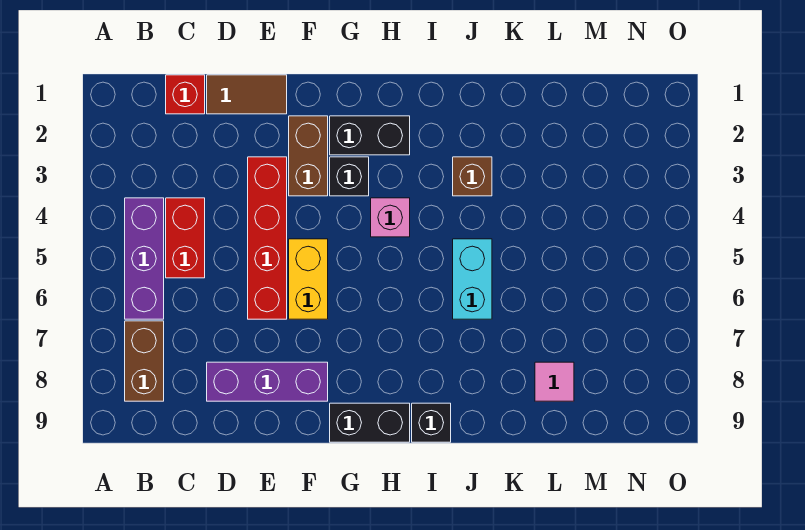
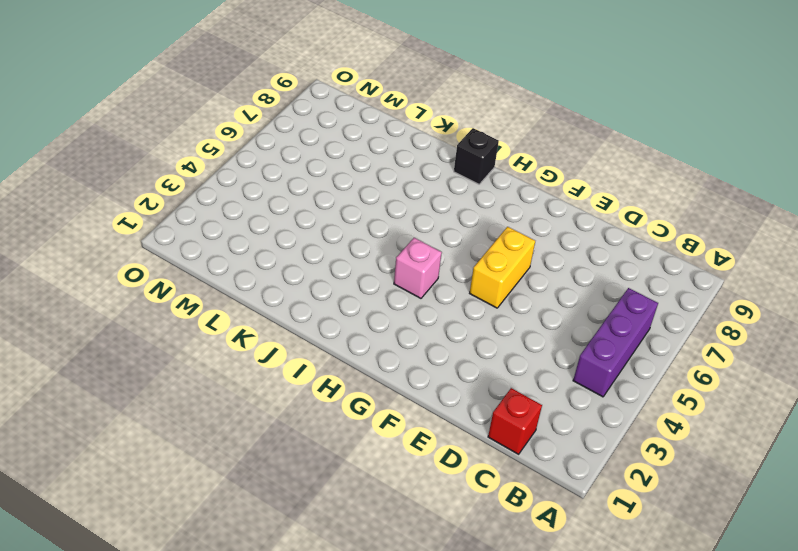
none -> brown brick B7:B8 level 1
none -> red brick C4:C5 level 1
none -> brown tile D1:E1 level 1

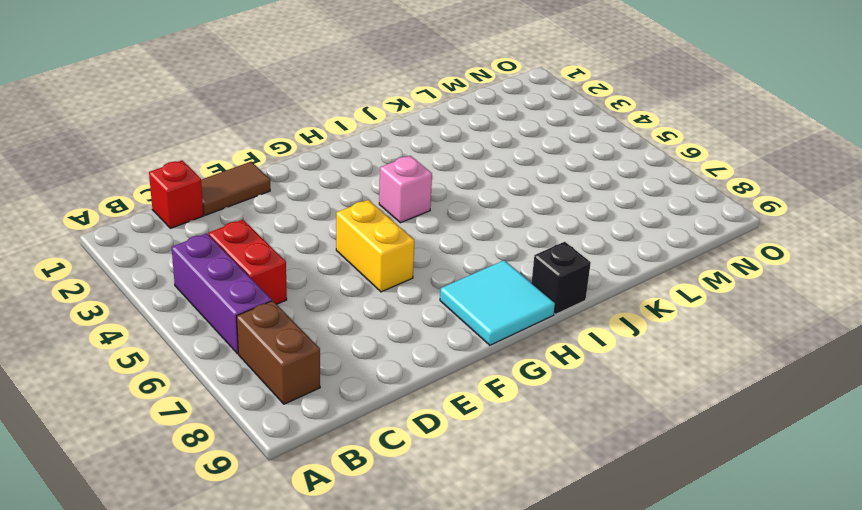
cyan tile G8:H9 level 1 -> black brick G9:H9 level 1
none -> purple brick D8:F8 level 1
none -> red brick E3:E6 level 1
none -> brown brick F2:F3 level 1

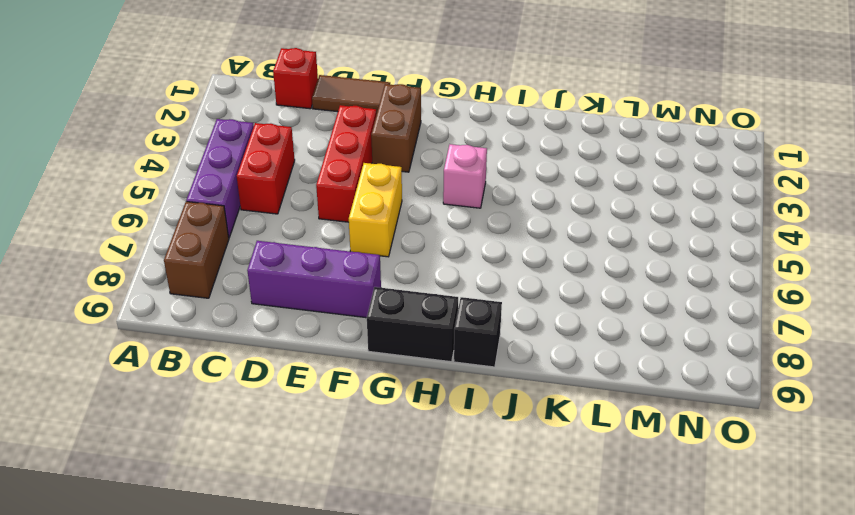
red brick E3:E5 level 1 -> red brick E3:E6 level 1
none -> black brick G2:H2 level 1
none -> black brick G3 level 1
none -> brown brick J3 level 1

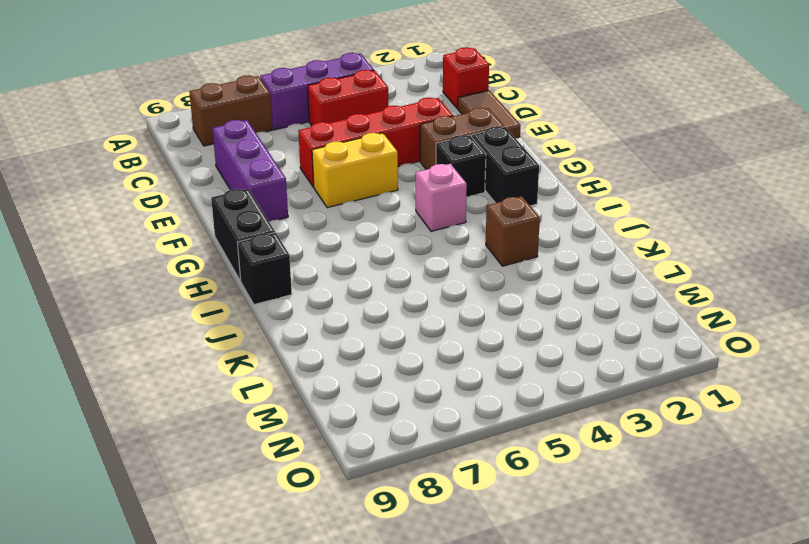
none -> cyan brick J5:J6 level 1
none -> pink tile L8 level 1

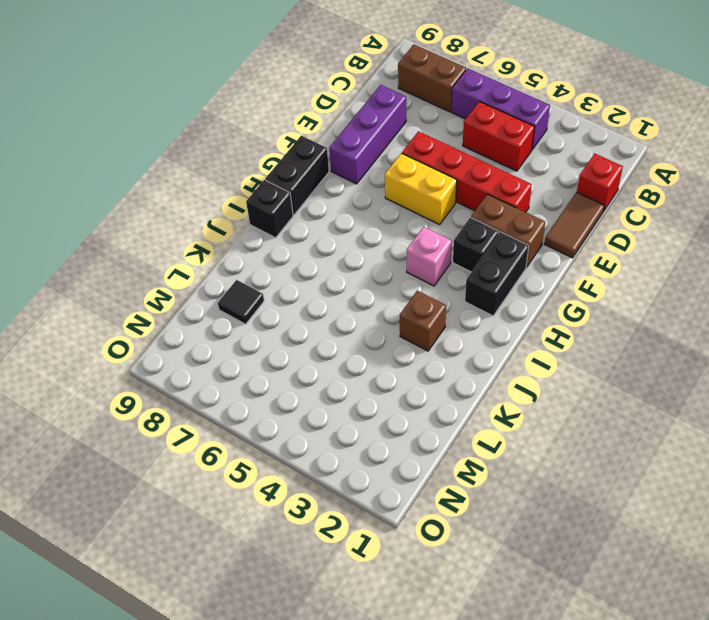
black tile L8 level 1 -> pink tile L8 level 1
none -> cyan brick J5:J6 level 1

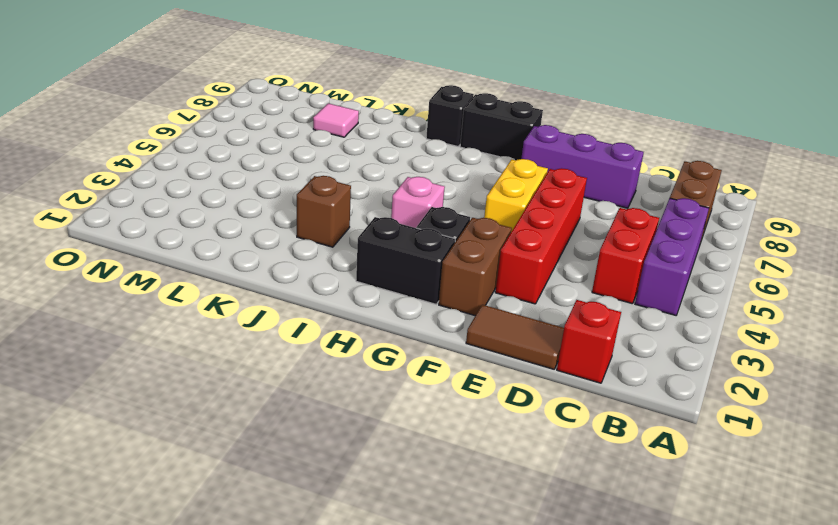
none -> cyan brick J5:J6 level 1

